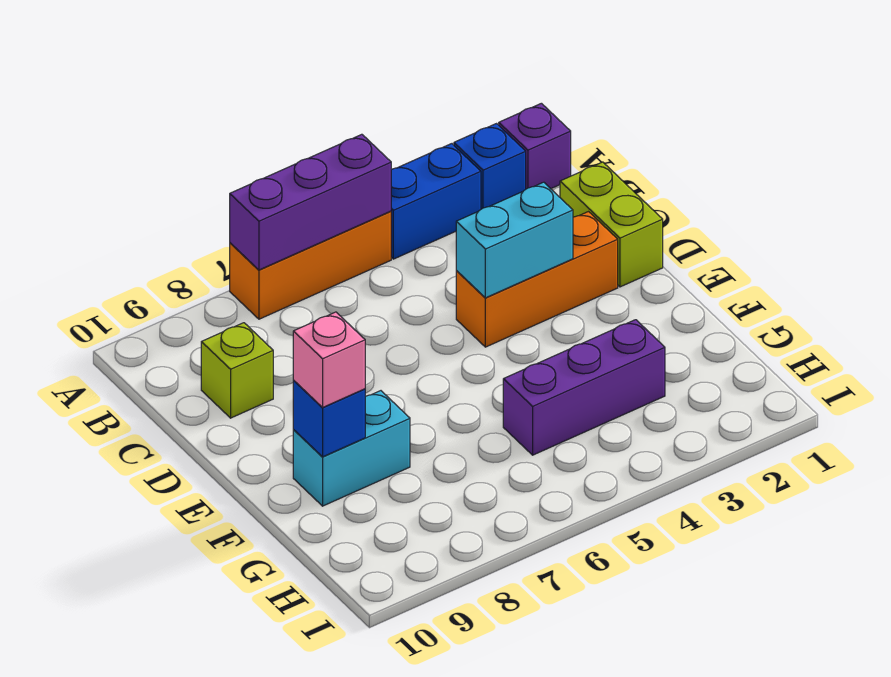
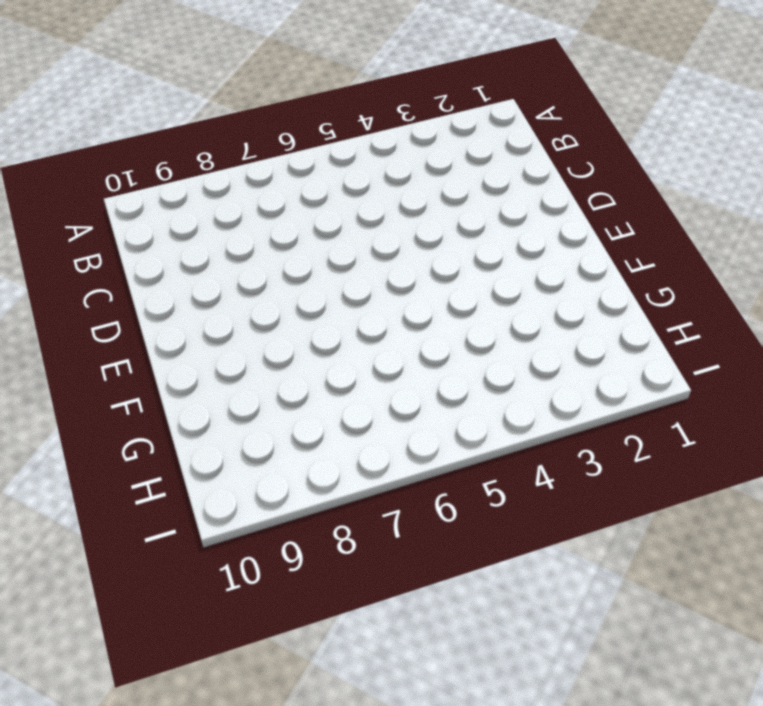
none -> purple brick A1 level 1
none -> blue brick A2 level 1
none -> blue brick A3:A4 level 1

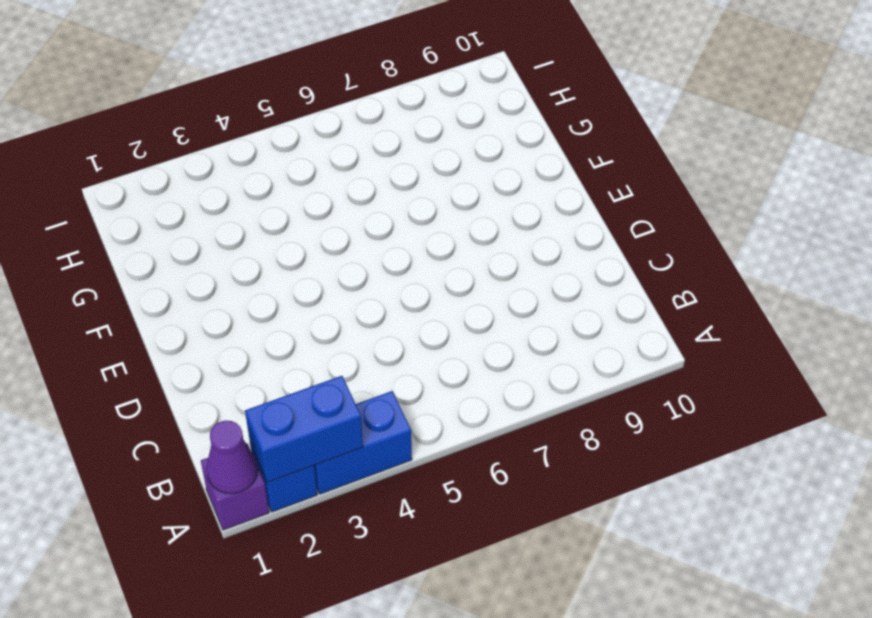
purple cone A1 level 2 -> none
blue brick A2:A3 level 2 -> none
none -> orange brick A5:A7 level 1
none -> lime brick C1:D1 level 1
none -> lime brick C9 level 1

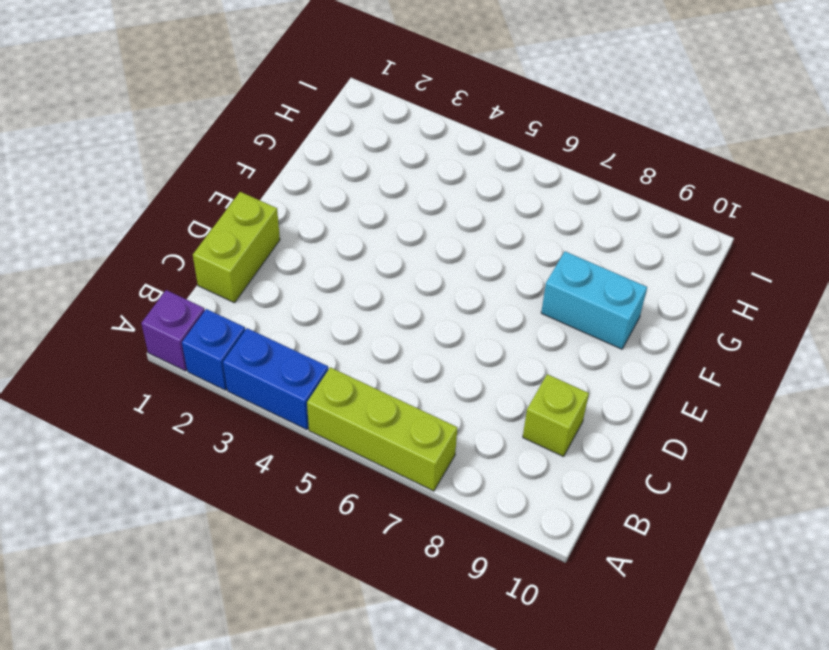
lime brick A5:A7 level 1 -> orange brick A5:A7 level 1
none -> orange brick D2:D4 level 1
none -> purple brick G3:G5 level 1
none -> purple brick A5:A7 level 2

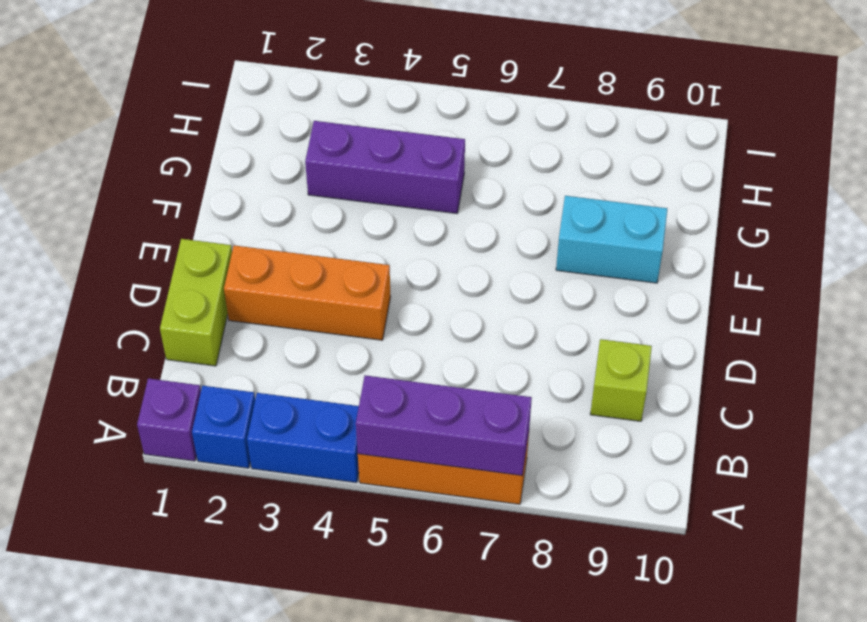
none -> cyan brick D3:D4 level 2
none -> blue brick F9 level 2
none -> pink brick F9 level 3

